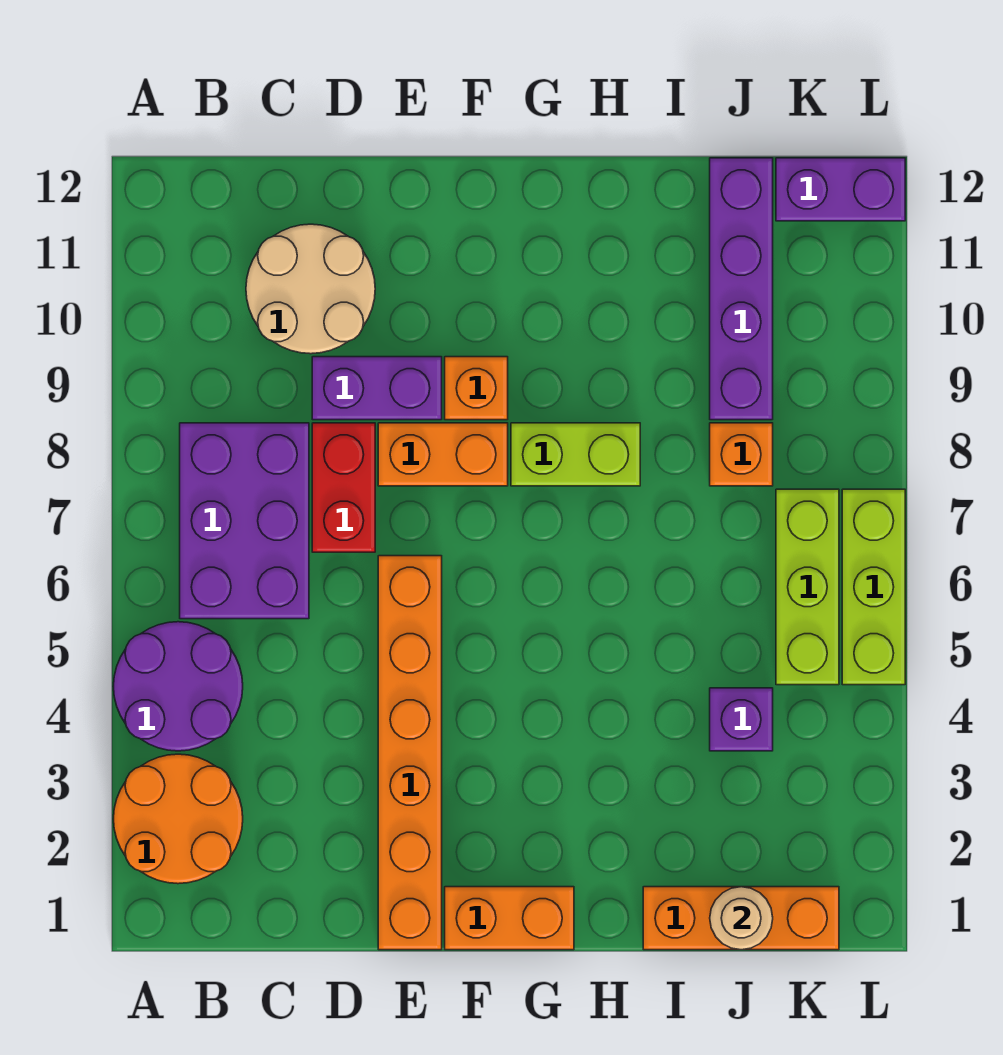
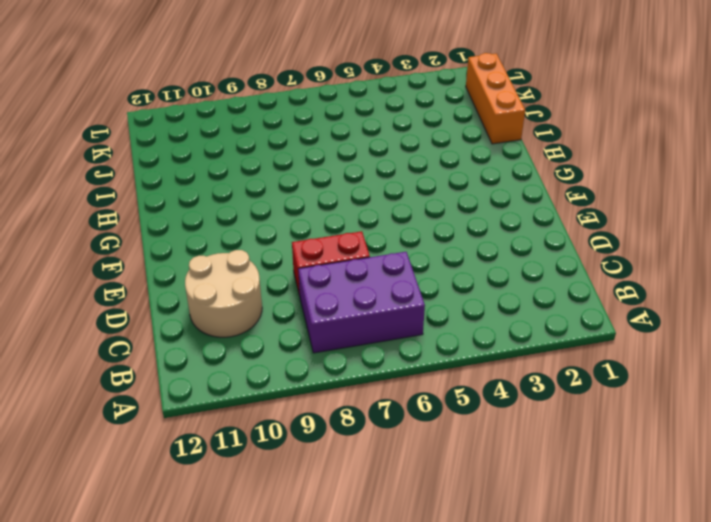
none -> orange round brick A2:B3 level 1
none -> purple round brick A4:B5 level 1
none -> purple brick D9:E9 level 1

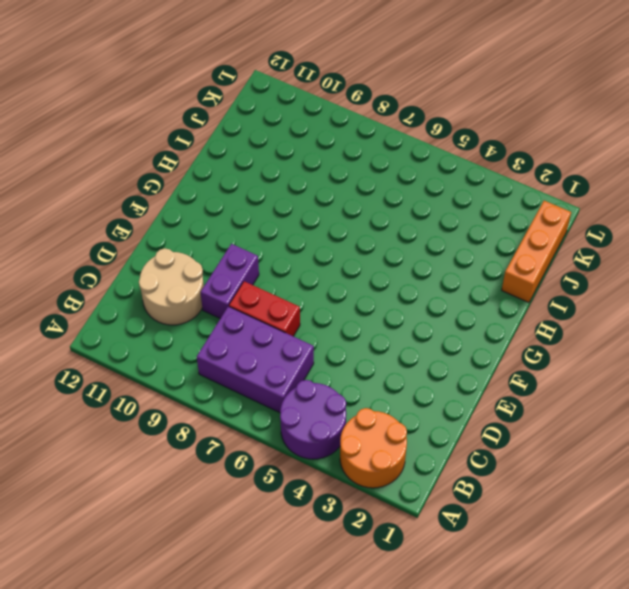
none -> orange brick E1:E6 level 1
none -> orange brick E8:F8 level 1
none -> orange brick F1:G1 level 1

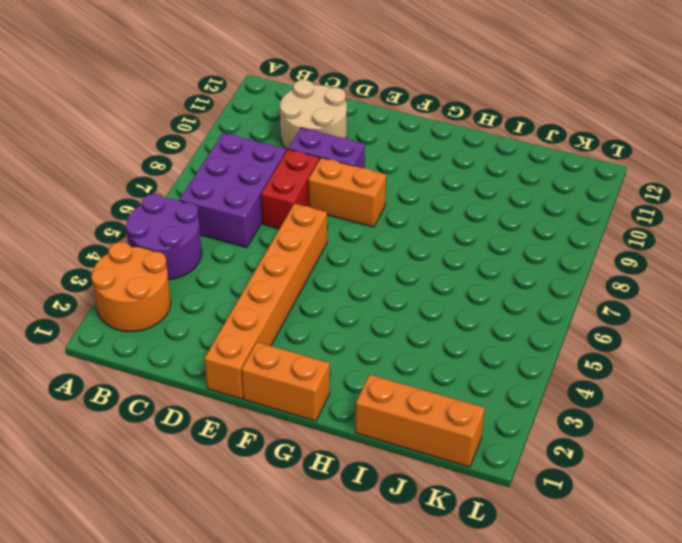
none -> orange brick F9 level 1
none -> lime brick G8:H8 level 1
none -> purple brick J4 level 1

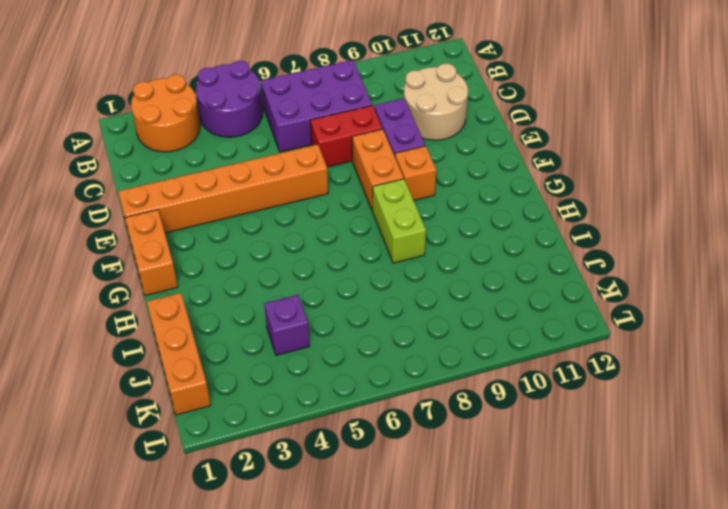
none -> orange brick J8 level 1
none -> purple brick J9:J12 level 1
none -> lime brick K5:K7 level 1

